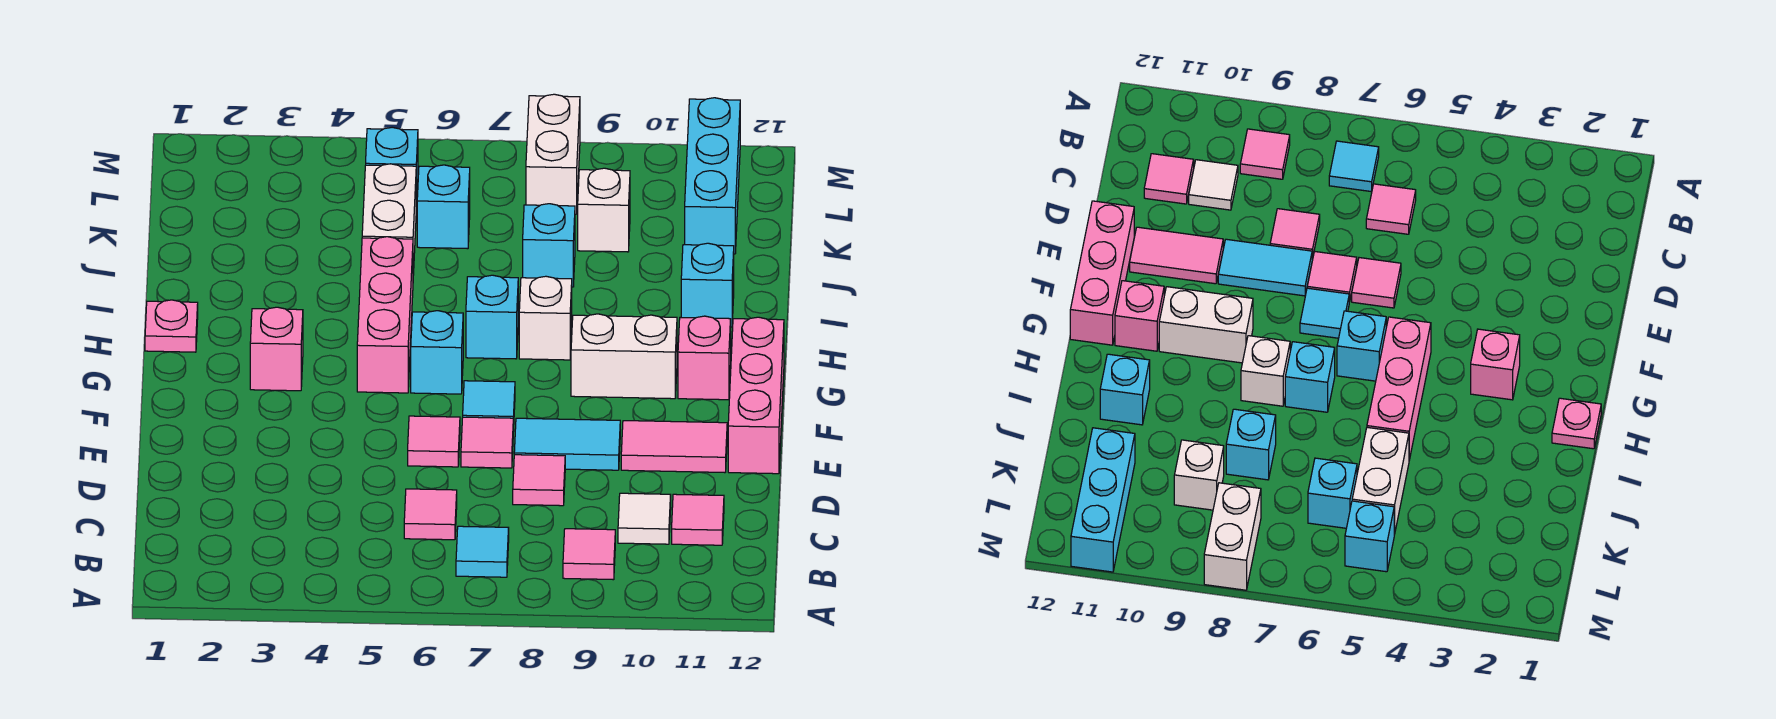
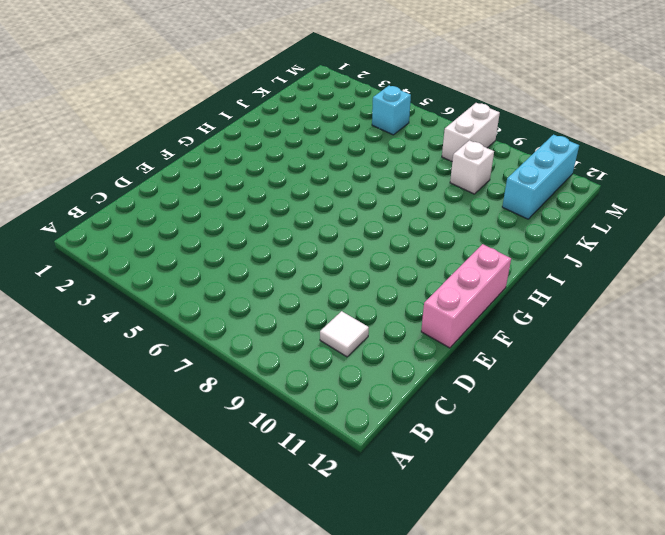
none -> cyan tile B7 level 1
none -> pink tile B9 level 1
none -> pink tile C6 level 1

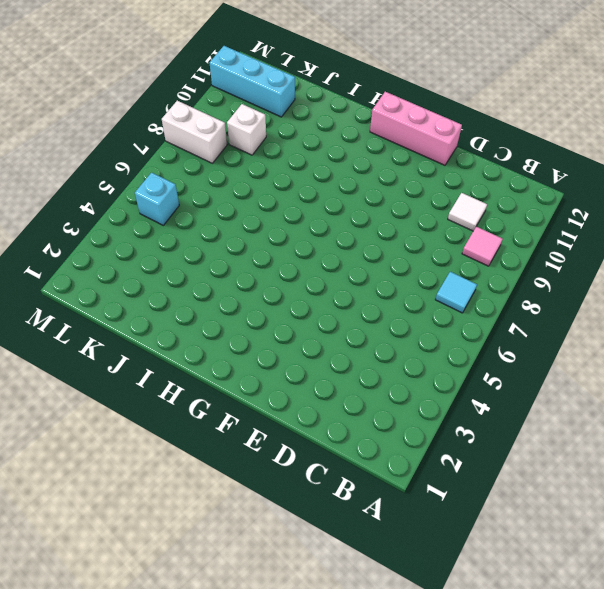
none -> pink tile C6 level 1
none -> pink tile C11 level 1
none -> pink tile D8 level 1

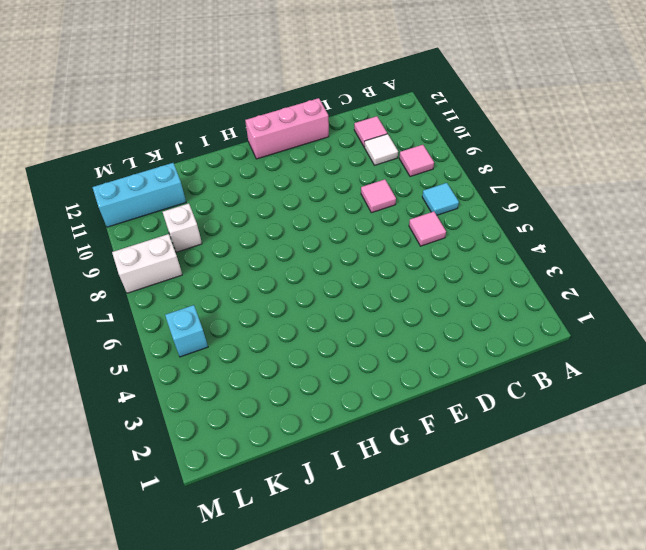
none -> pink tile E6 level 1
none -> pink tile E7 level 1
none -> cyan tile E8:E9 level 1

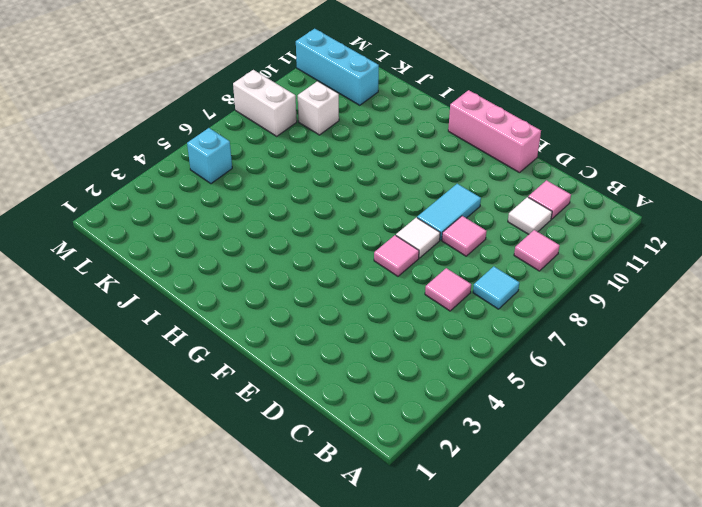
white tile E7 level 1 -> pink tile E7 level 1
none -> pink tile E10:E11 level 1
none -> cyan tile F7 level 1
none -> pink brick G3 level 1

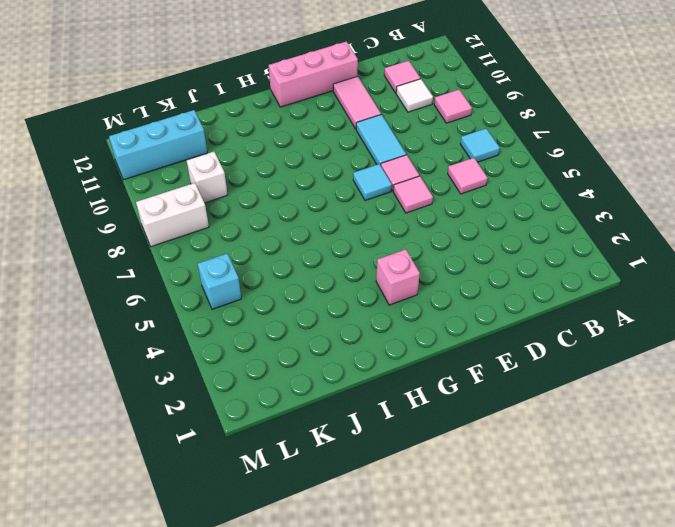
none -> pink tile D8 level 1
none -> pink brick G5:I5 level 1
none -> cyan brick G6 level 1

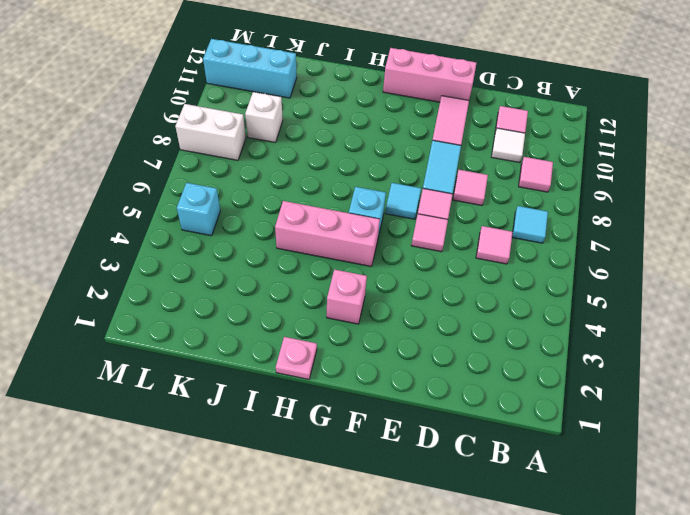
none -> white brick G9:G10 level 1
none -> pink brick G11 level 1
none -> cyan brick H7 level 1

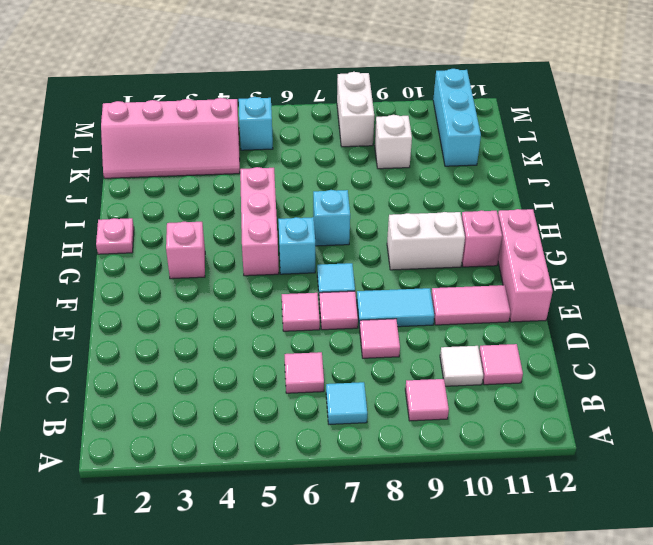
pink slope K1:L4 level 1 top L -> none
none -> white brick H8 level 1
none -> cyan brick I11 level 1
none -> white brick J5:K5 level 1

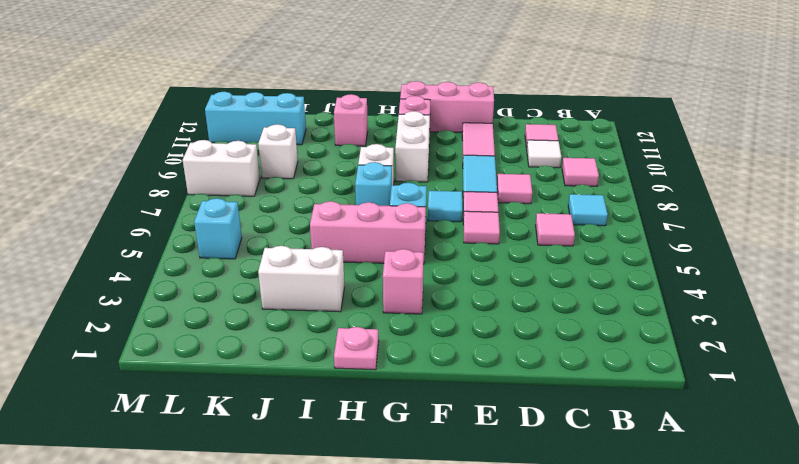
white brick I3:J3 level 1 -> white brick J5:K5 level 1
pink brick I11 level 1 -> cyan brick I11 level 1
none -> cyan brick J8 level 1
none -> cyan brick K6 level 1

